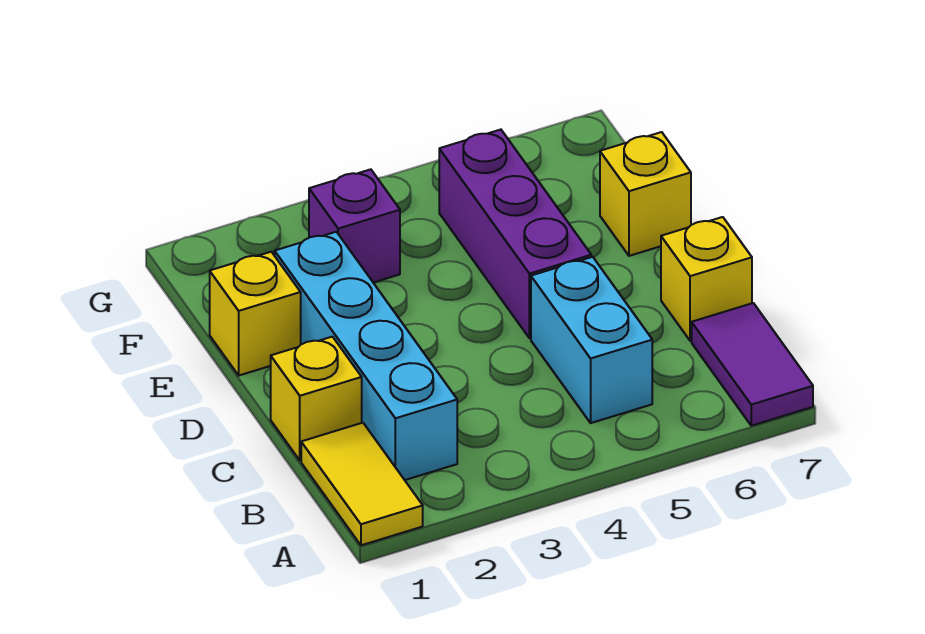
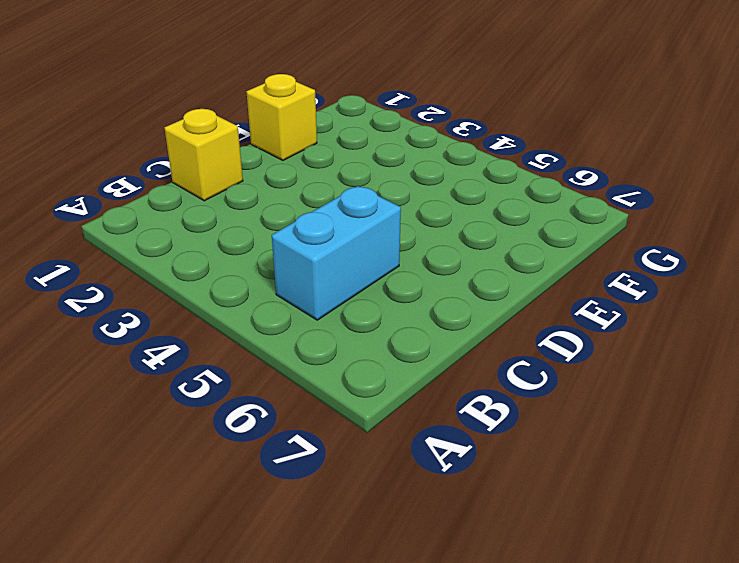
none -> yellow tile A1:B1 level 1
none -> purple tile A7:B7 level 1

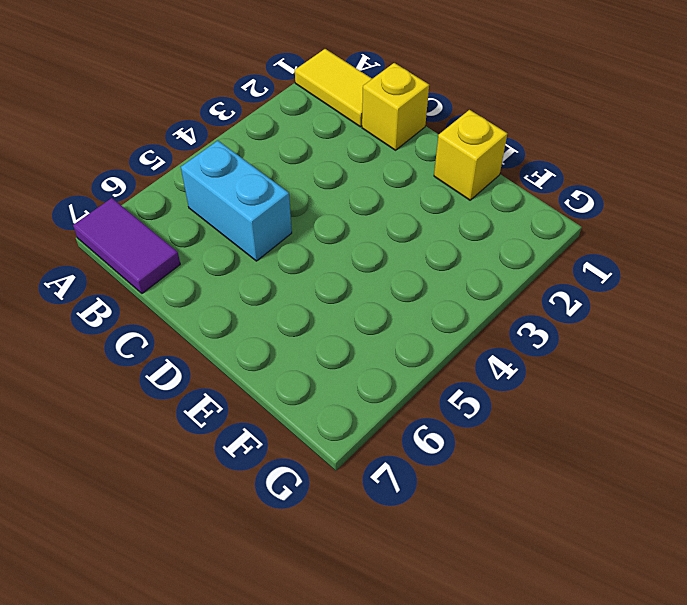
none -> cyan brick B2:E2 level 1
none -> yellow brick C7 level 1

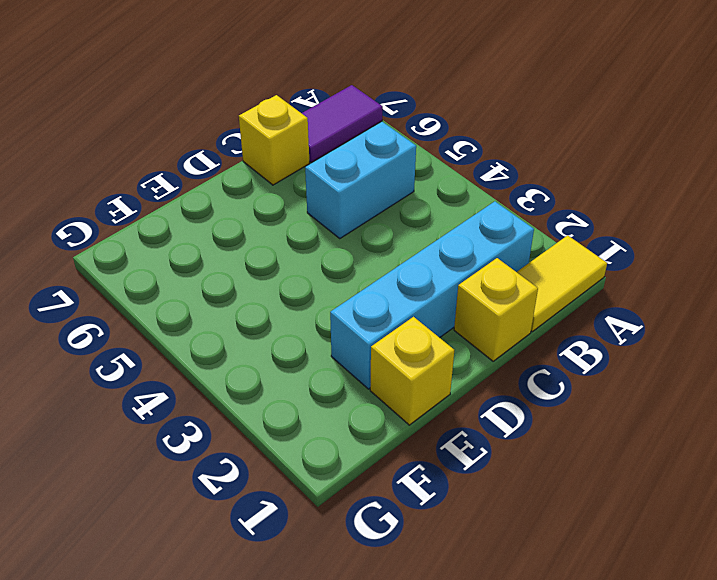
none -> purple brick D5:F5 level 1
none -> yellow brick E7 level 1

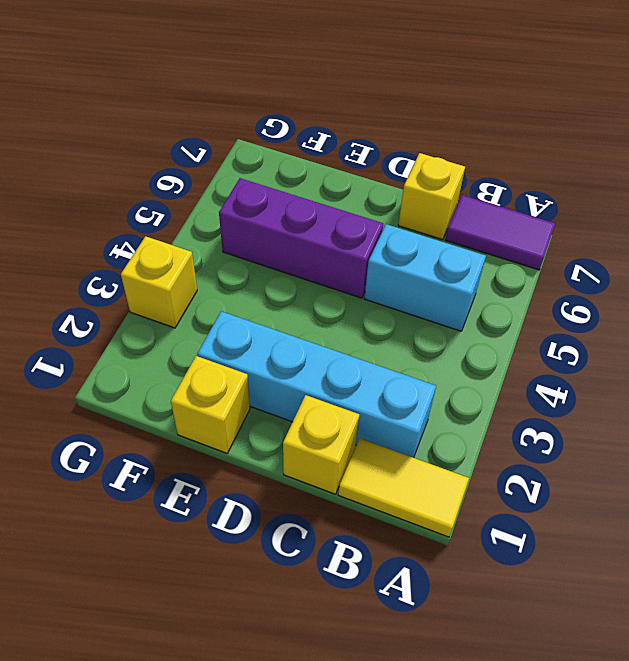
yellow brick G3 level 1 -> yellow brick E7 level 1
none -> purple brick F3 level 1

